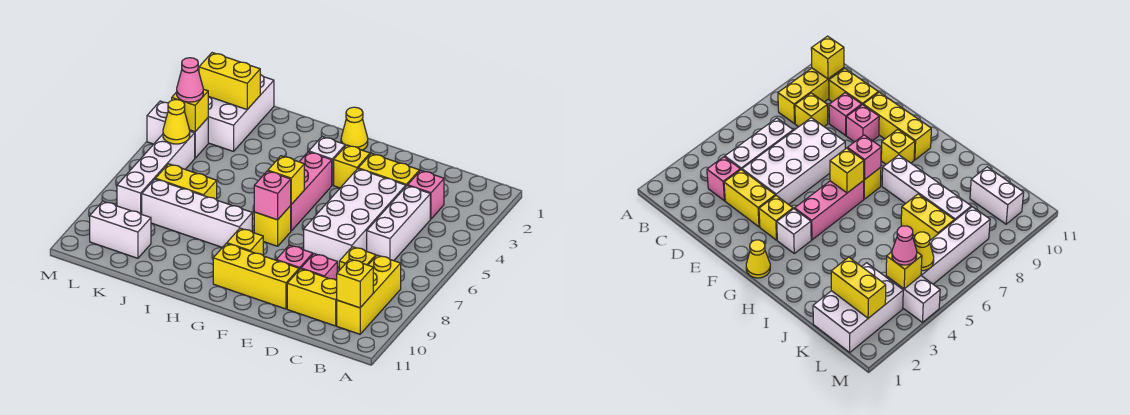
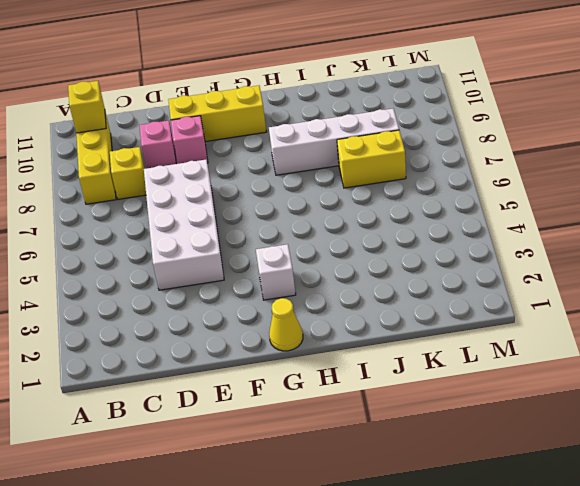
none -> pink brick C3 level 1
none -> white brick C4:C6 level 1
none -> yellow brick C10:D10 level 1

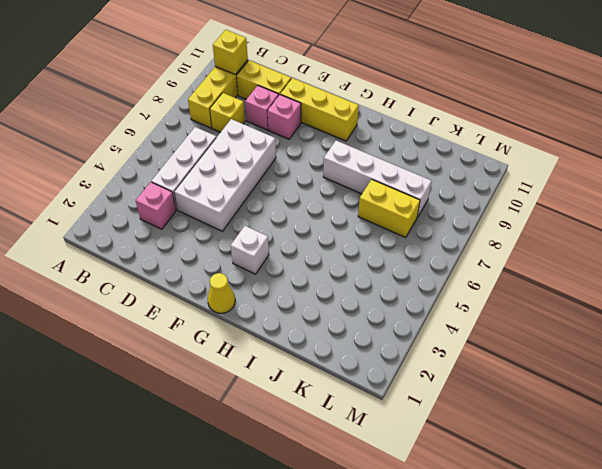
none -> yellow brick D3:E3 level 1
none -> yellow brick F3 level 1
none -> pink brick G4:G6 level 1

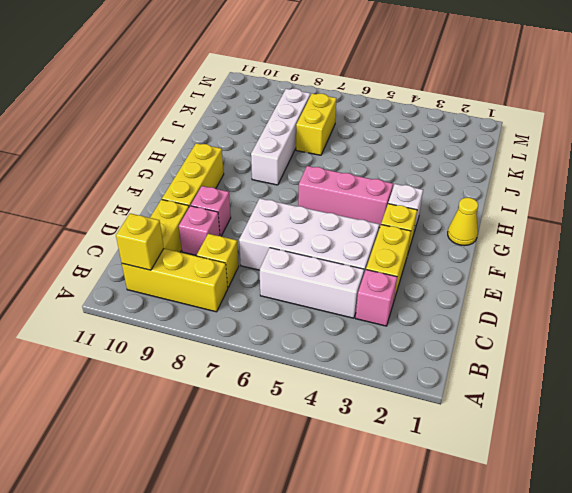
none -> yellow brick G7 level 1
none -> yellow brick G9 level 1
none -> white brick K1:L3 level 1

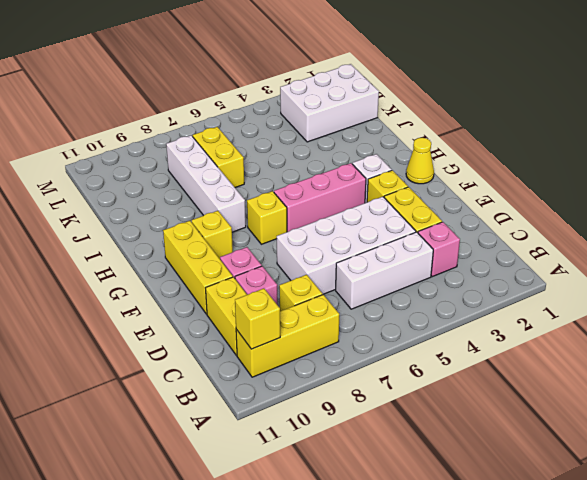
none -> white brick K10:L10 level 1
none -> white brick L4:M4 level 1
none -> white brick L5:L8 level 1

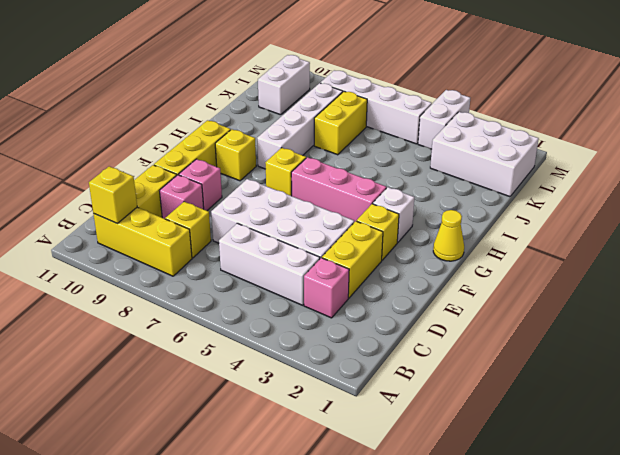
none -> yellow brick G6 level 2
none -> pink brick G7 level 2
none -> yellow brick K2:L2 level 2

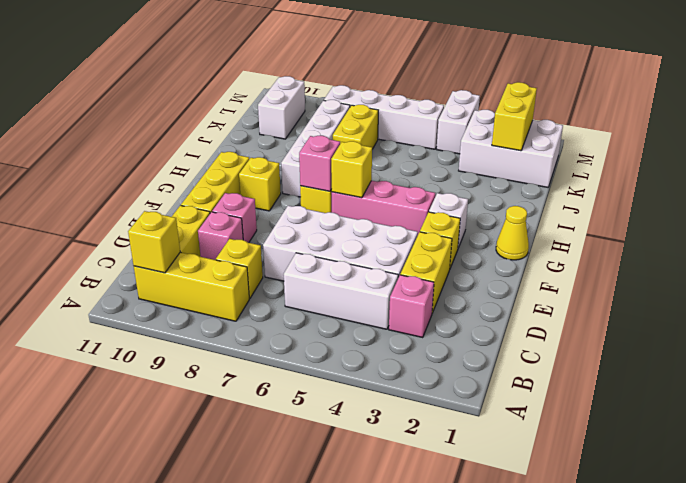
none -> yellow brick L4 level 2
none -> yellow cone L5 level 2
none -> pink cone L4 level 3

